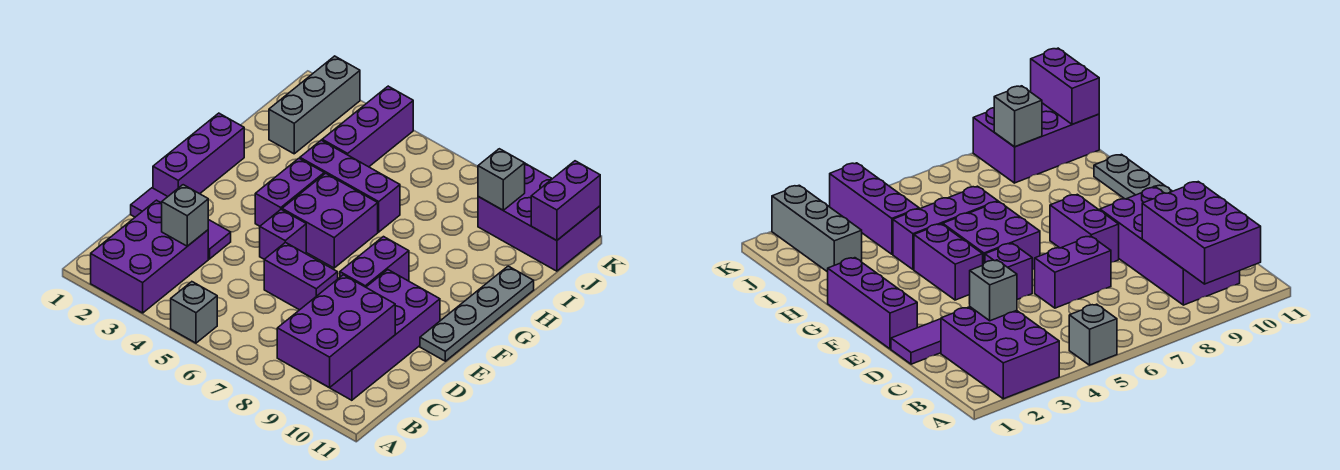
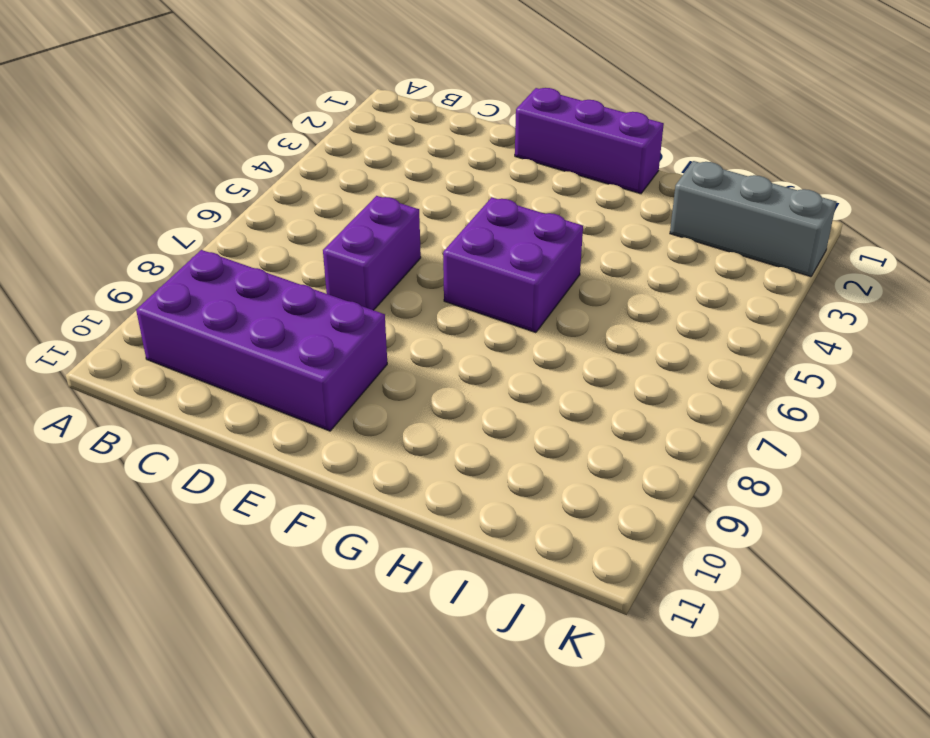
none -> purple brick A2:C3 level 1
none -> grey brick A5 level 1
none -> purple tile D1:D3 level 1

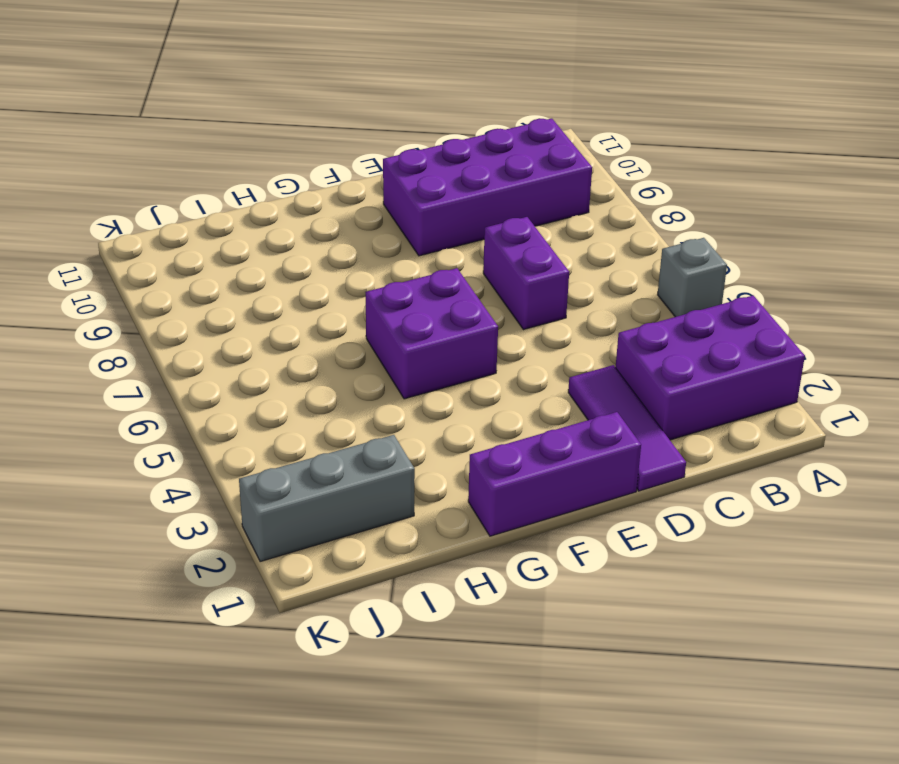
none -> purple brick E5 level 1
none -> purple brick E8:F8 level 1
none -> grey plate E11:H11 level 1

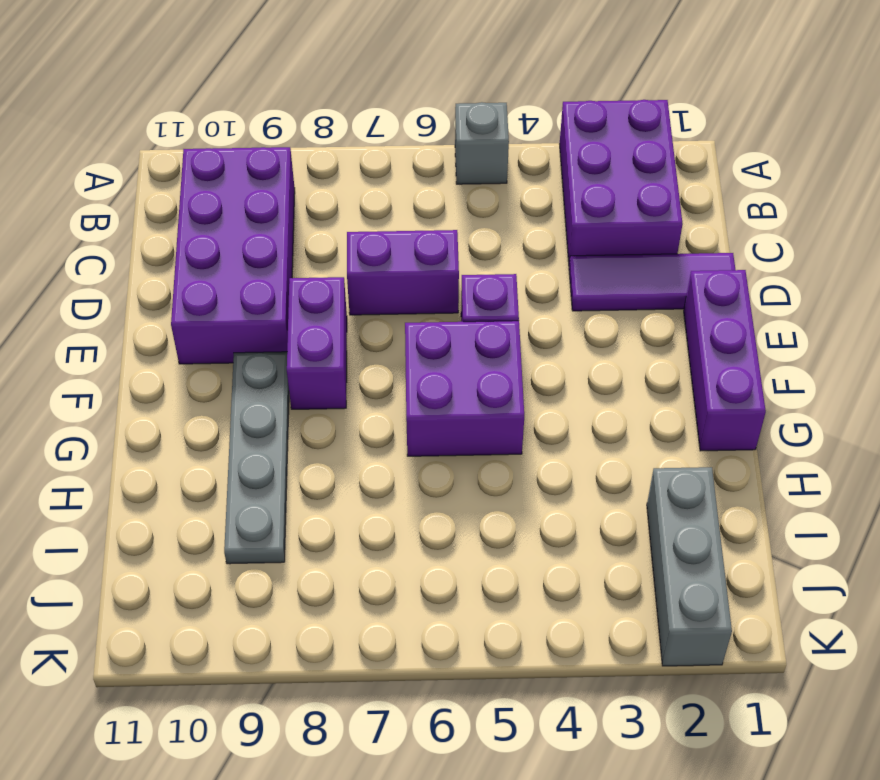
grey plate F9:I9 level 1 -> grey plate E11:H11 level 1
none -> purple brick F4:G4 level 1
none -> purple brick H4:H6 level 1
none -> purple brick I4:K4 level 1

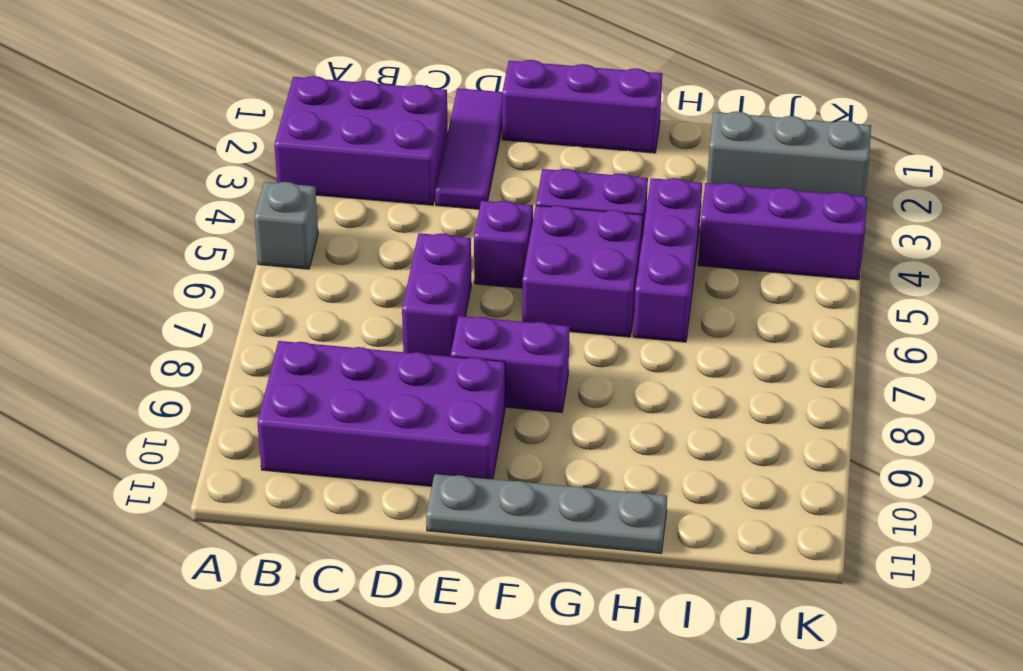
none -> purple brick J9:K11 level 1
none -> purple brick A9:C10 level 2
none -> grey brick C3 level 2

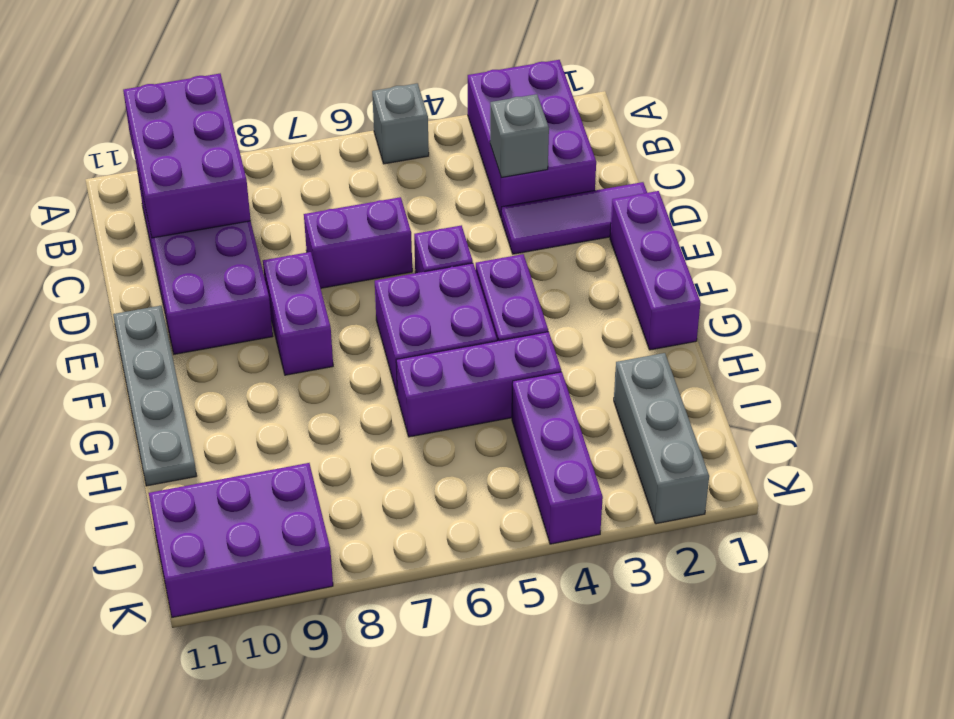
none -> grey brick J9 level 2
none -> purple brick J11:K11 level 2

